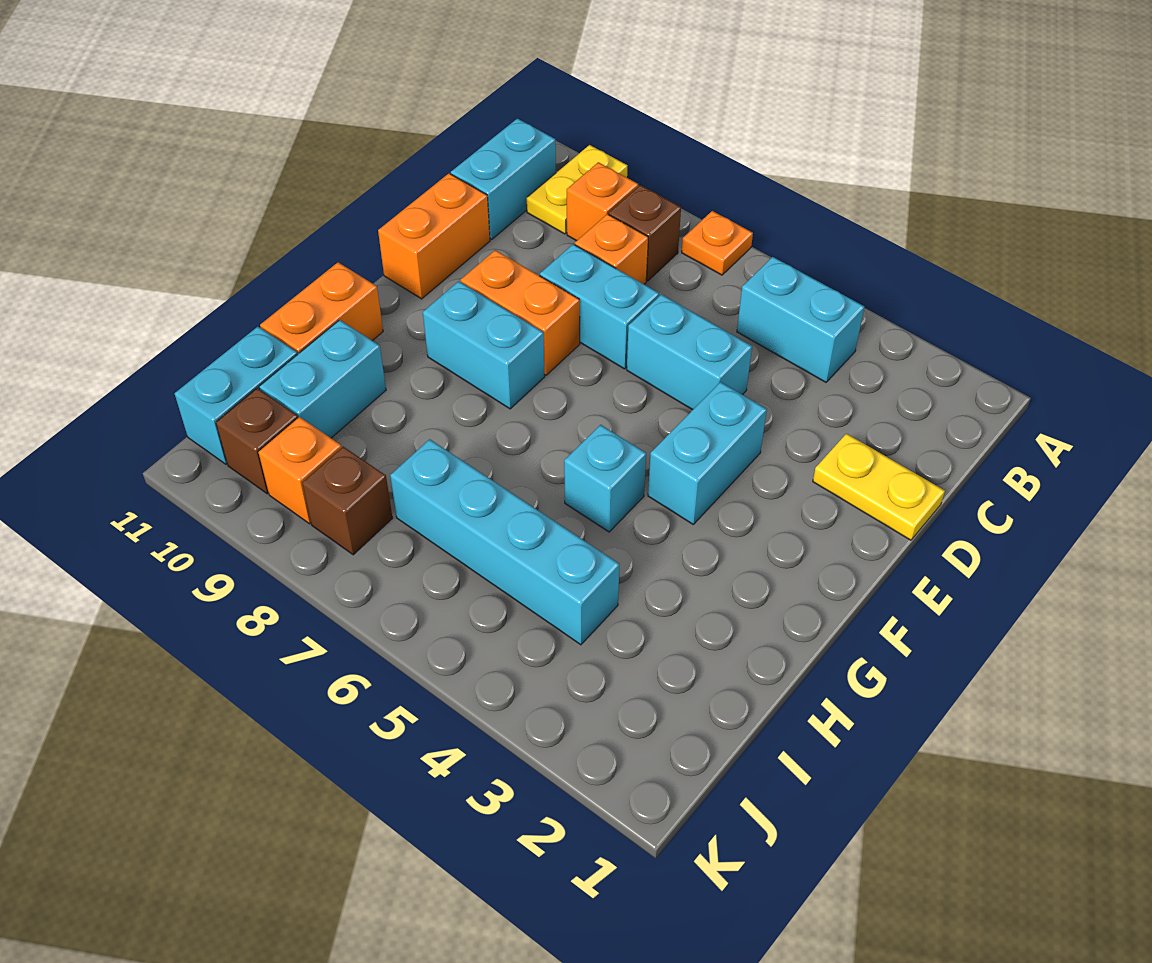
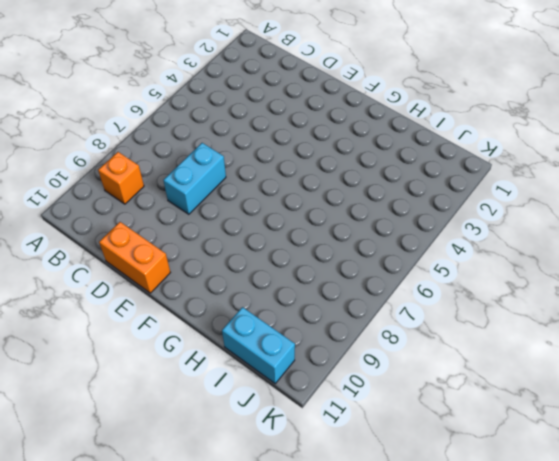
none -> orange plate A7 level 1
none -> yellow plate A10:B10 level 1
none -> cyan brick B4:B5 level 1

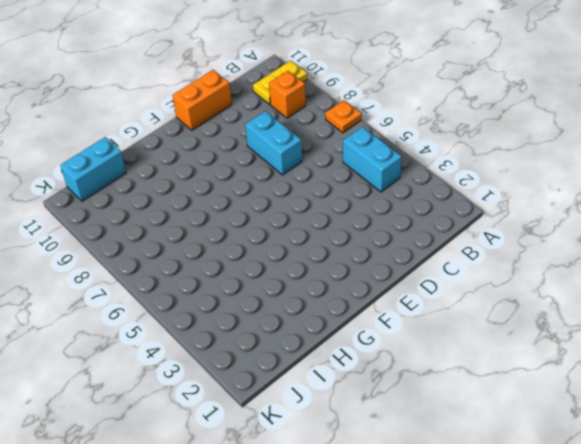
none -> brown brick B8 level 1
none -> cyan brick B11:C11 level 1
none -> orange brick C8 level 1

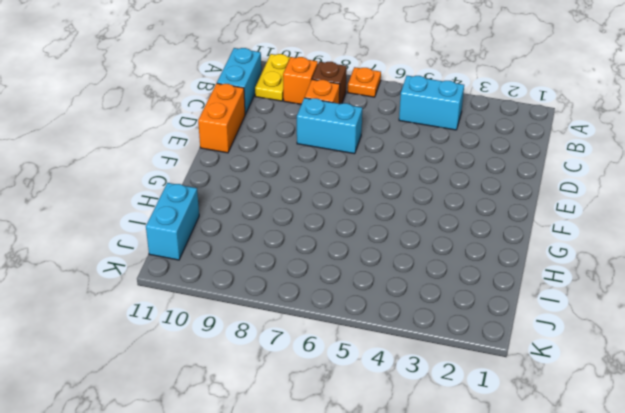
none -> yellow plate D1:D2 level 1
none -> cyan brick D5:D6 level 1
none -> cyan brick E4:F4 level 1

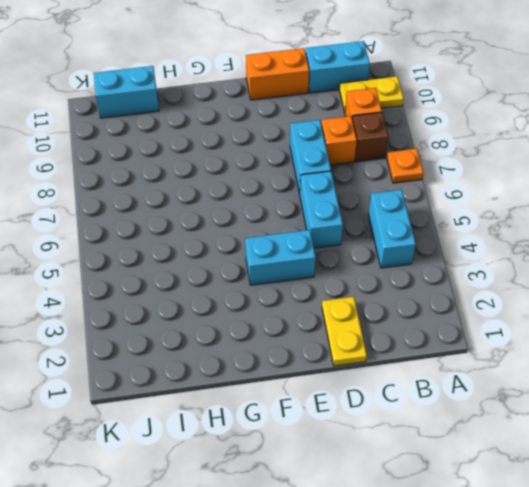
none -> orange brick E8:E9 level 1
none -> cyan brick F8:F9 level 1
none -> cyan brick G5 level 1

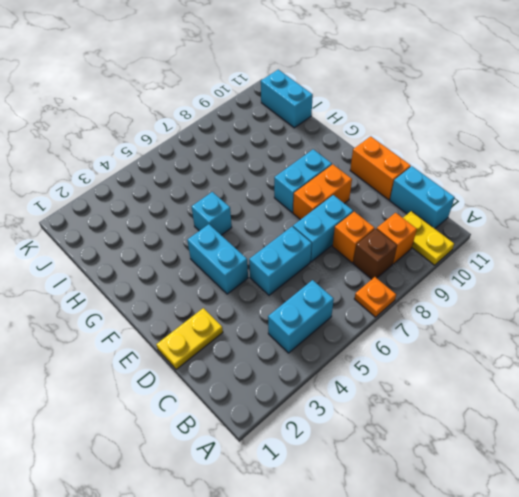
none -> orange brick G11:H11 level 1
none -> cyan brick H10:I10 level 1
none -> cyan brick I4:I7 level 1

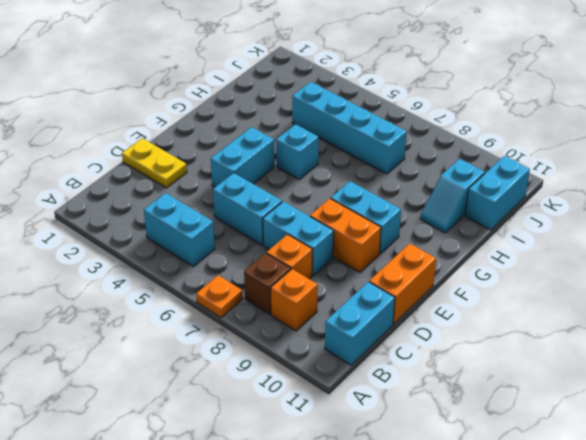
cyan slope H10:I10 level 1 top I -> cyan brick H10:I10 level 1
none -> yellow plate A10:B10 level 1
none -> orange brick G11:H11 level 1
none -> brown brick J8 level 1

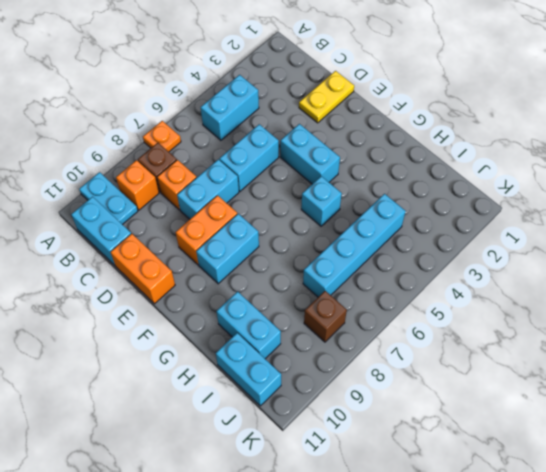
cyan plate A10:B10 level 1 -> yellow plate A10:B10 level 1
none -> orange brick G11:H11 level 1
none -> orange brick J9 level 1
none -> brown brick J10 level 1

